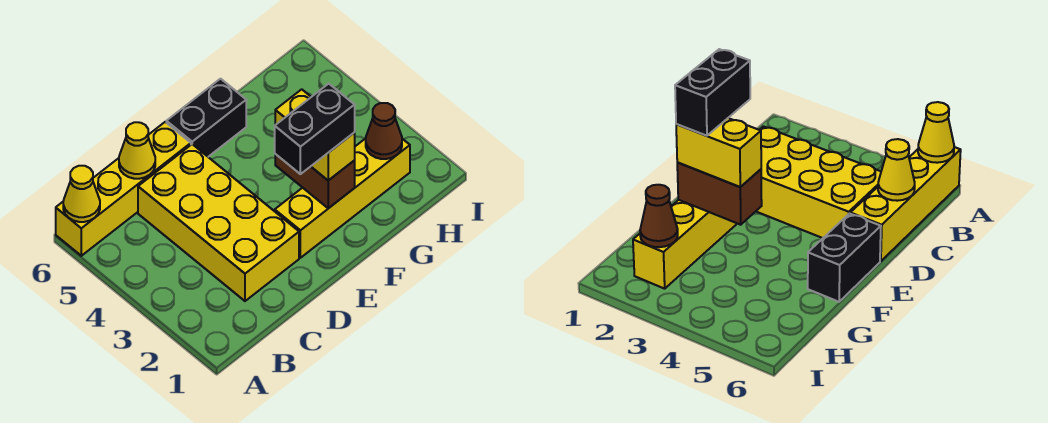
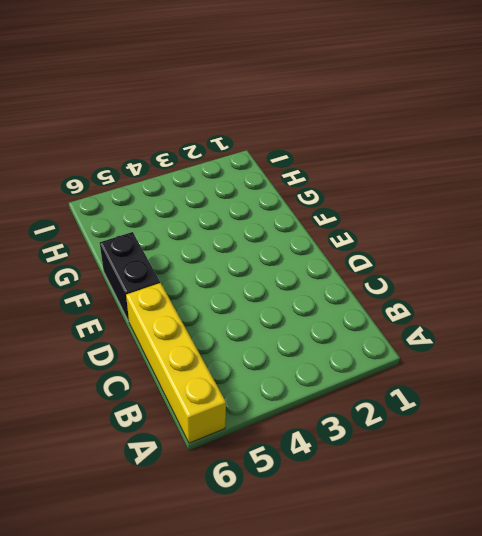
none -> yellow brick C2:D5 level 1
none -> yellow brick E2:H2 level 1

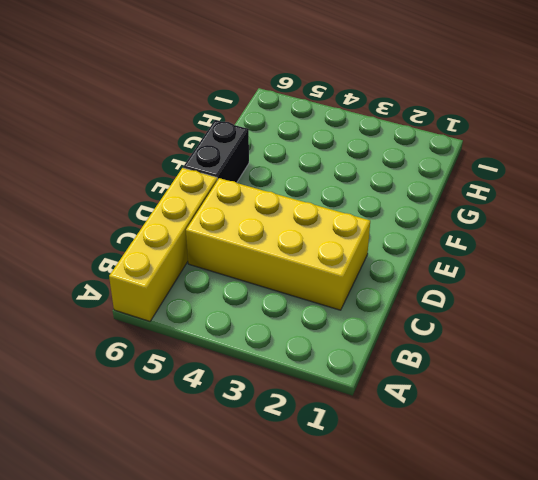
none -> yellow brick E2:H2 level 1
none -> yellow cone A6 level 2

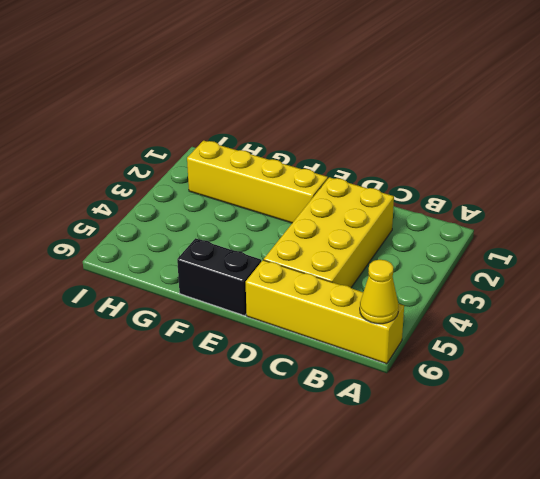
none -> yellow cone C6 level 2
none -> brown brick F2:F3 level 2

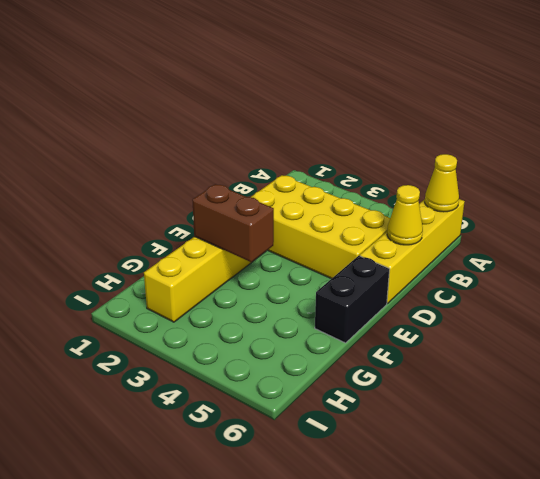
none -> brown cone H2 level 2
none -> yellow brick F2:F3 level 3

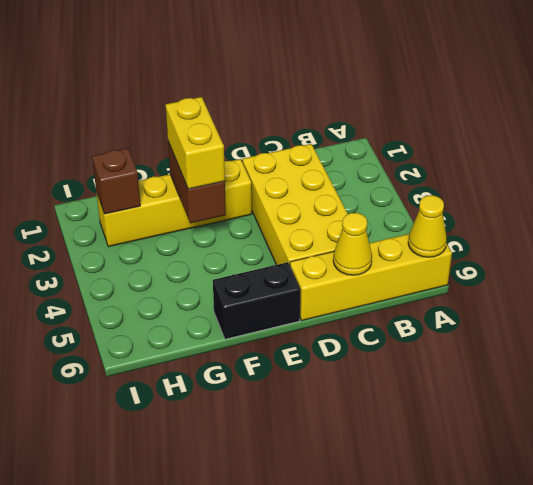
brown brick H2 level 2 -> brown cone H2 level 2
none -> black brick E2:F2 level 4

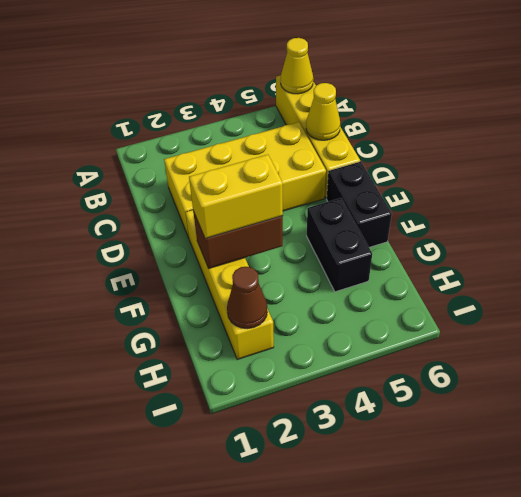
black brick F5:G5 level 1 -> black brick E2:F2 level 4

